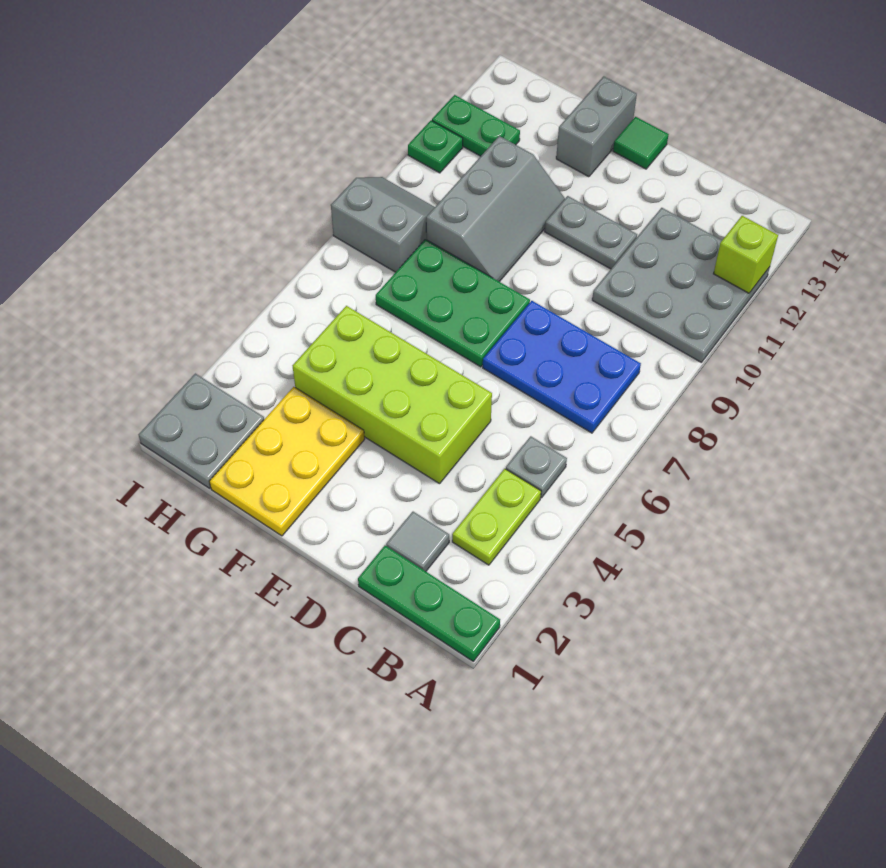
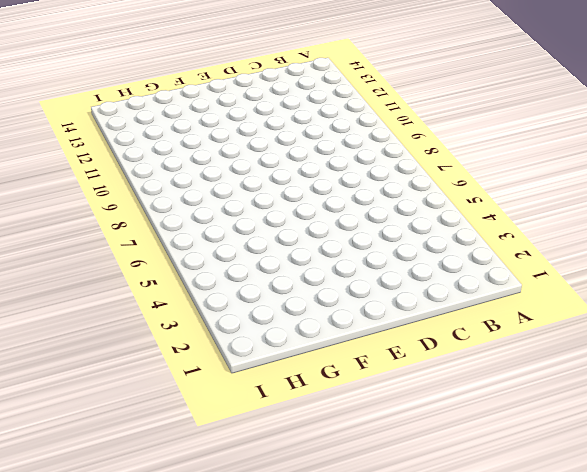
none -> green plate A1:C1 level 1
none -> grey plate A10:C12 level 1
none -> lime plate B3:B4 level 1

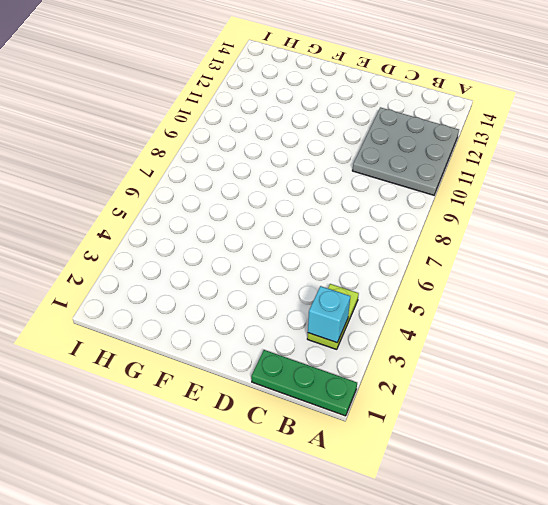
cyan brick B3 level 2 -> none
none -> grey plate B5 level 1
none -> blue plate B7:D8 level 1
none -> grey tile C2 level 1

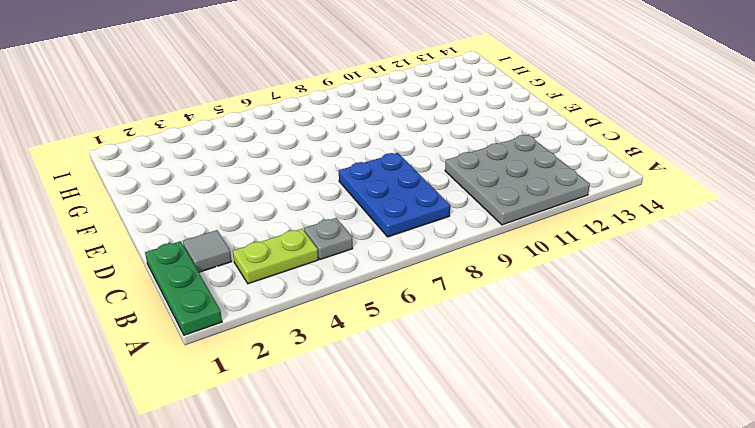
none -> lime brick D4:G5 level 1
none -> grey plate D11:E11 level 1
none -> green plate E7:G8 level 1

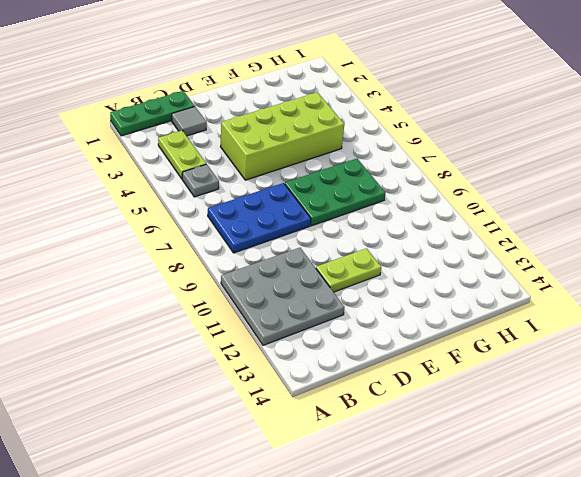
lime plate D11:E11 level 1 -> grey plate D11:E11 level 1
none -> green tile E14 level 1
none -> yellow plate F1:G3 level 1
none -> grey slope F9:G11 level 1 top G

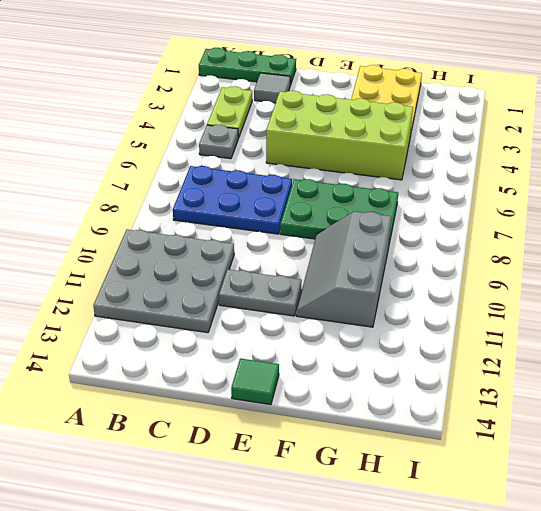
none -> grey brick F13:F14 level 1
none -> grey plate H1:I2 level 1
none -> grey slope H8:I9 level 1 top 8

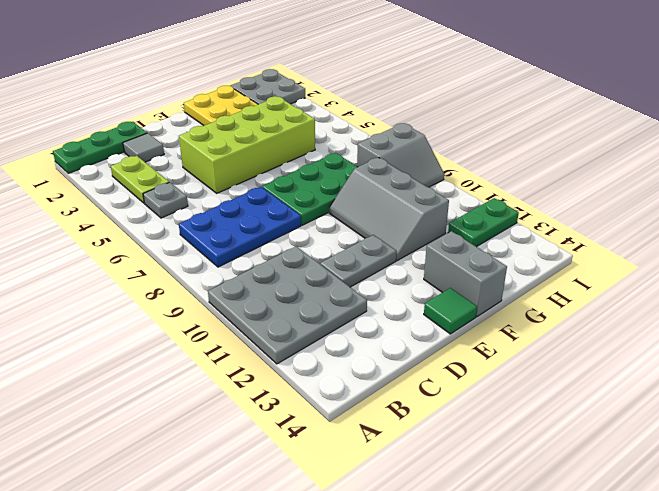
none -> green plate I11 level 1
none -> lime brick A12 level 2

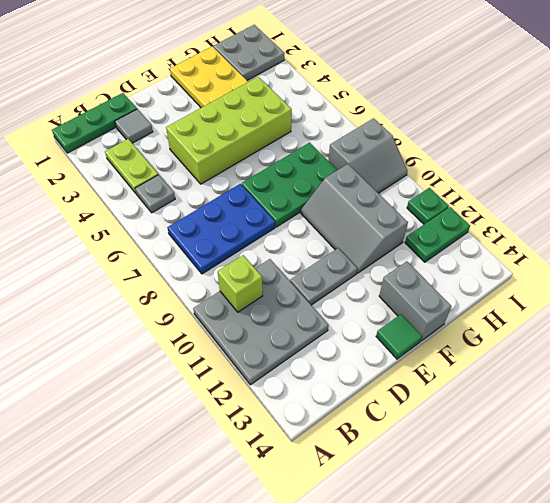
lime brick B10 level 2 -> lime brick A12 level 2

